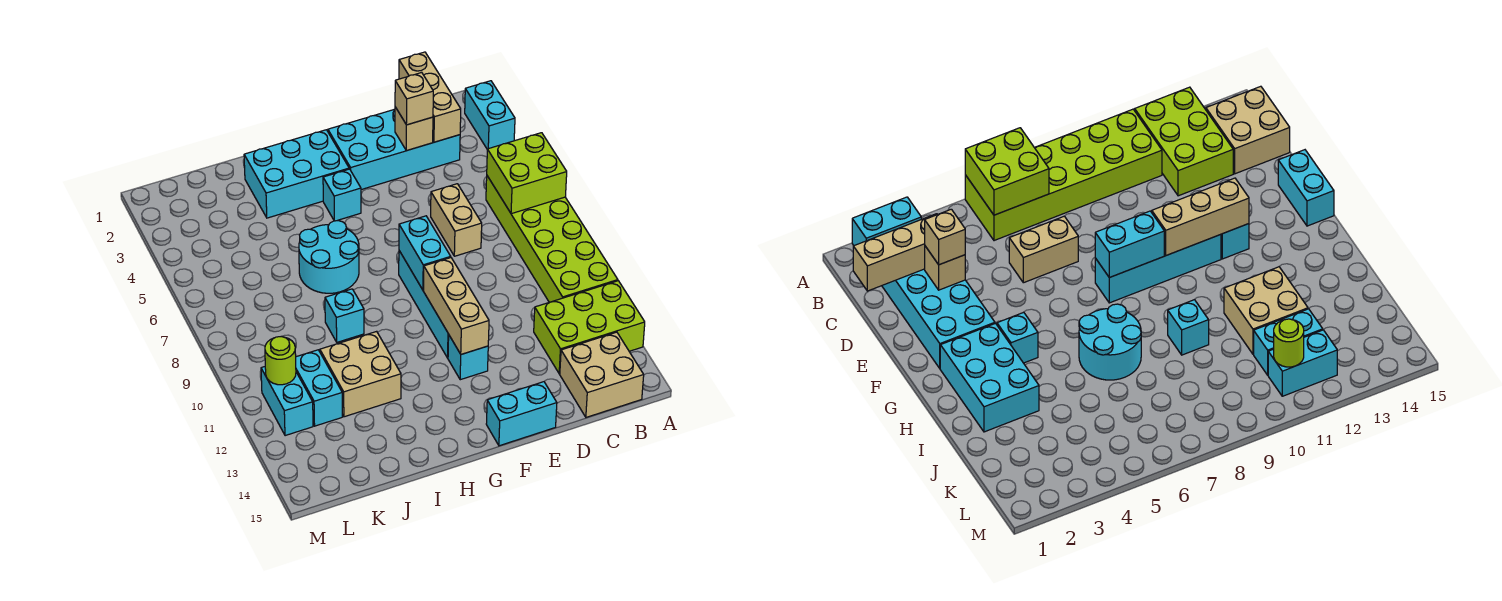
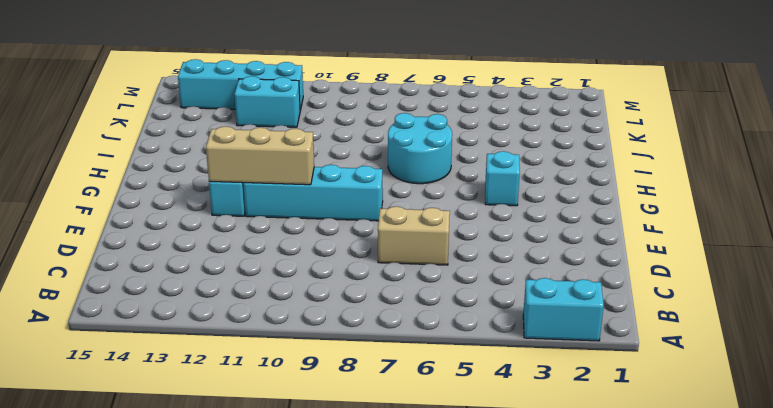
cyan brick L11:L14 level 1 -> cyan brick L11:L12 level 1
none -> lime brick A6:B11 level 1
none -> lime brick A12:C13 level 1
none -> tan brick B14:C15 level 1

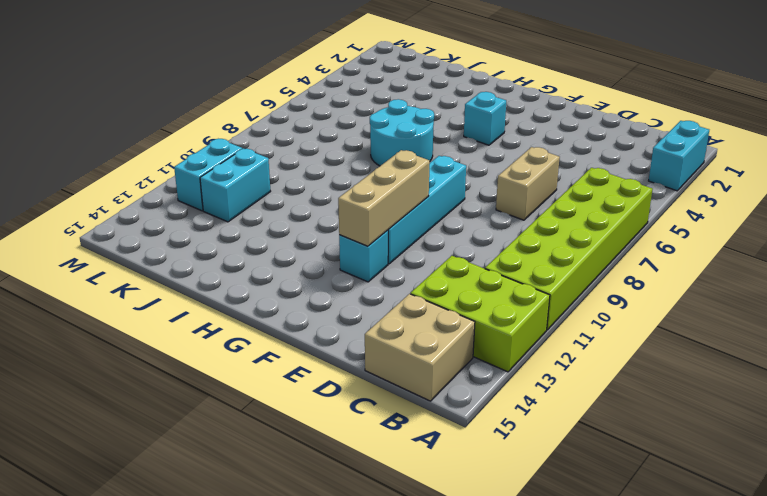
none -> cyan brick C2:F3 level 1
none -> cyan brick E15:F15 level 1
none -> cyan brick G2:I3 level 1

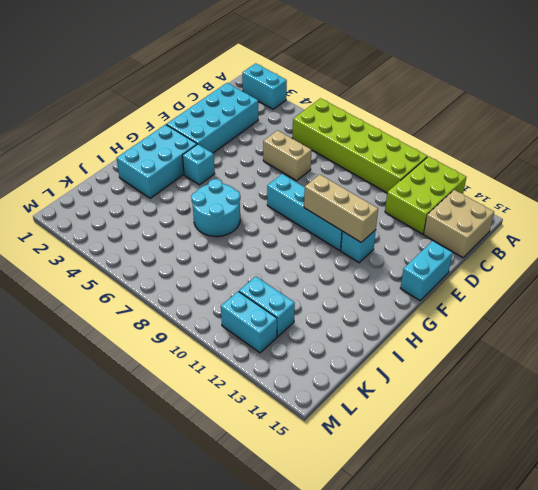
none -> cyan brick I9 level 1
none -> tan brick I11:J12 level 1
none -> lime brick A6:B7 level 2

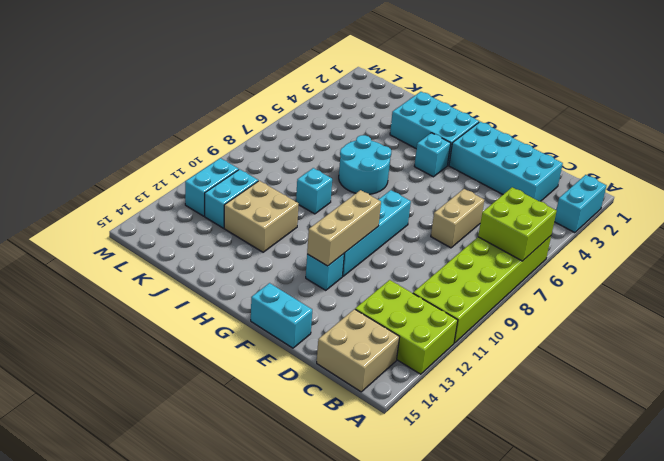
none -> tan brick C1:C3 level 2
none -> tan brick D3 level 2
none -> cyan brick F8:F9 level 2

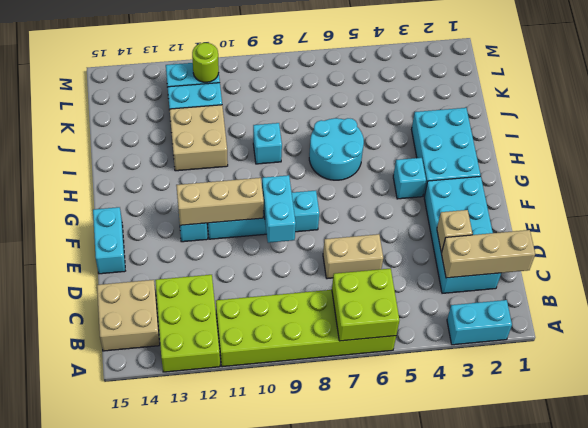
cyan brick E9:F9 level 2 -> cyan brick F8:F9 level 2
none -> tan brick D3 level 3

